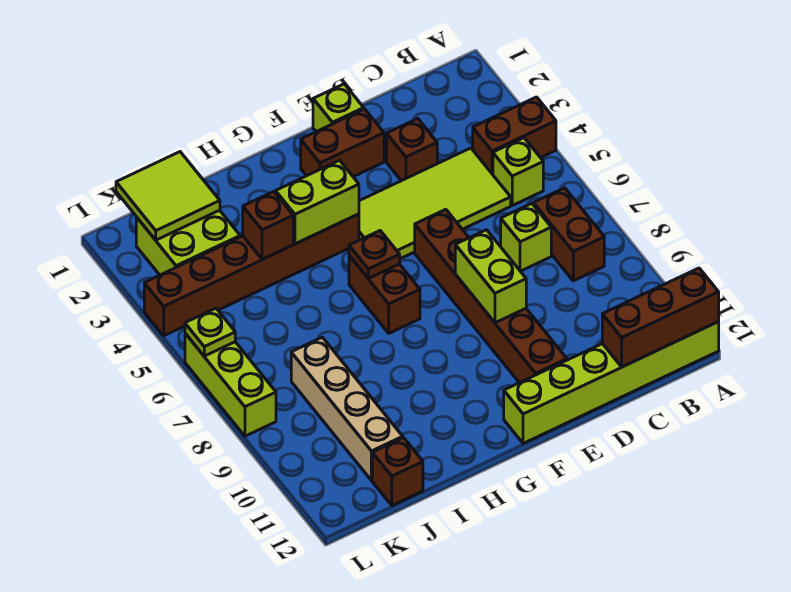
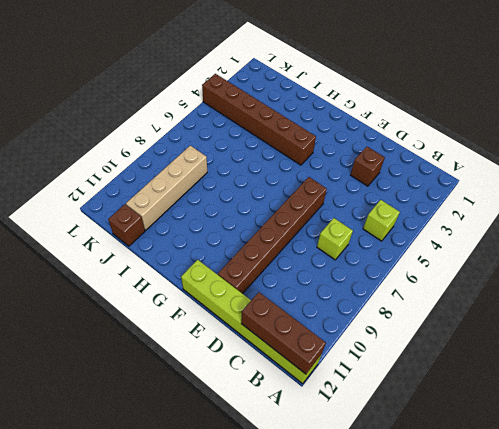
none -> brown brick A4:B4 level 1
none -> brown brick B7:B8 level 1
none -> lime tile C4:F5 level 1

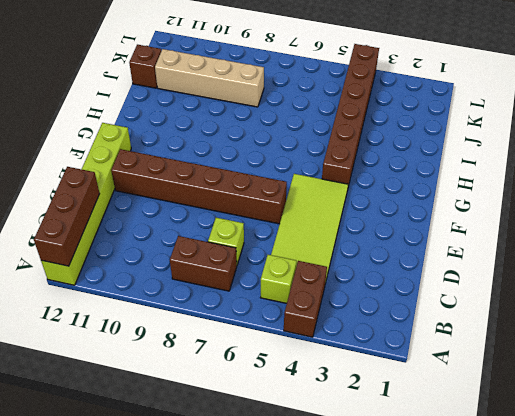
none -> brown brick D3 level 1
none -> lime brick E1 level 1
none -> brown brick E2:F2 level 1

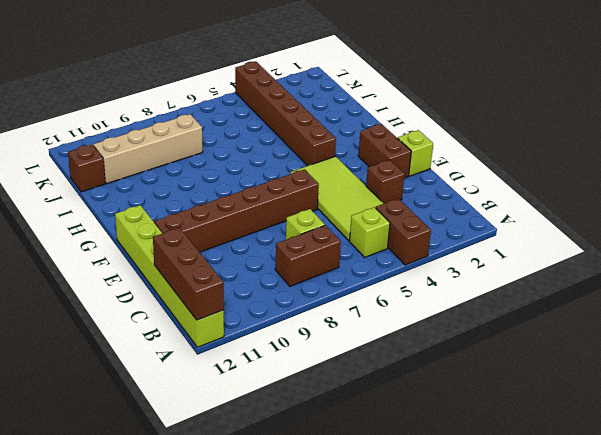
none -> brown brick G6:G7 level 1
none -> lime brick J2:K3 level 1
none -> lime brick L6:L8 level 1

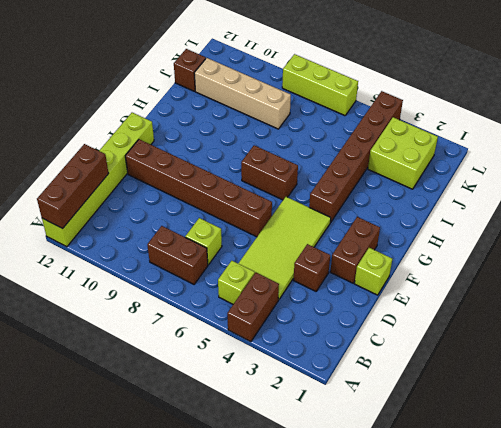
none -> lime brick E8:E9 level 2
none -> lime brick G4:H4 level 2
none -> brown plate G6 level 2

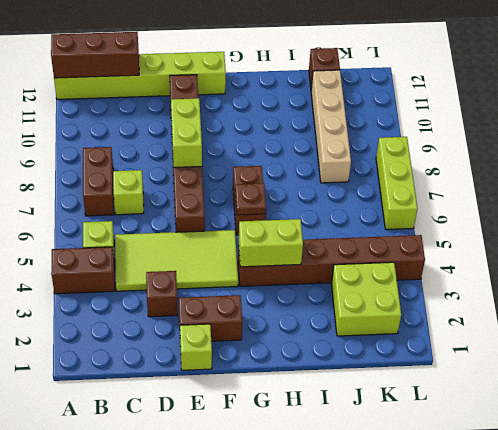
none -> brown brick I4 level 2
none -> lime tile J1:K2 level 2
none -> lime plate L6 level 2

